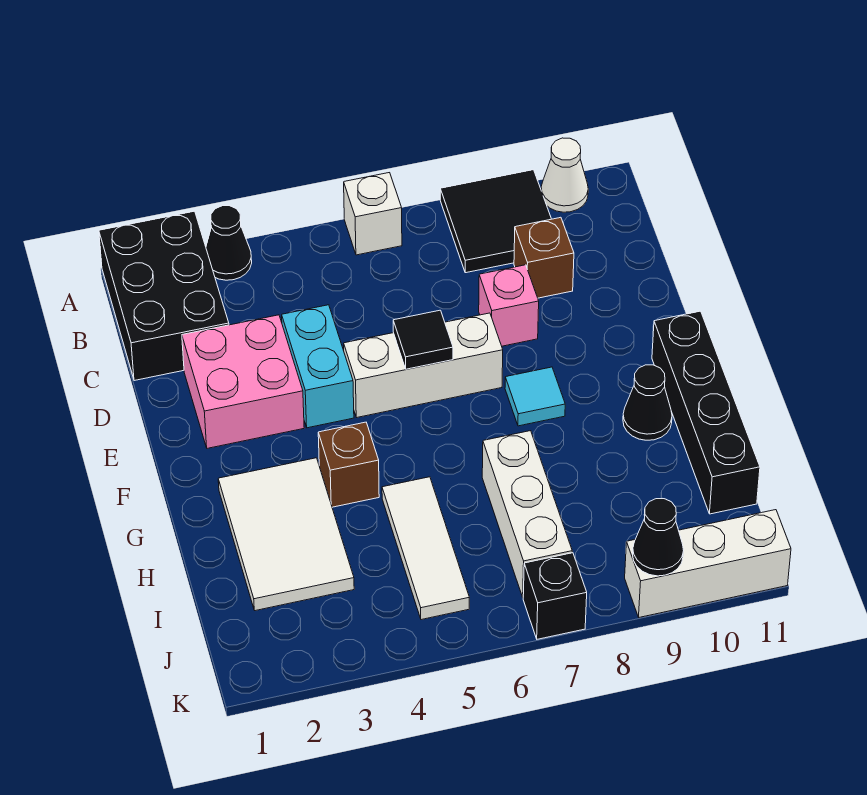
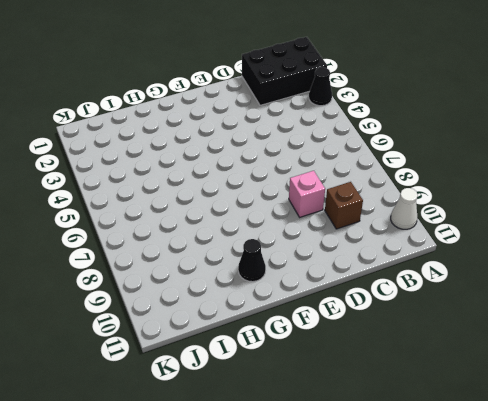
none -> white brick A6 level 1
none -> black tile A8:B9 level 1
none -> pink brick D2:E3 level 1

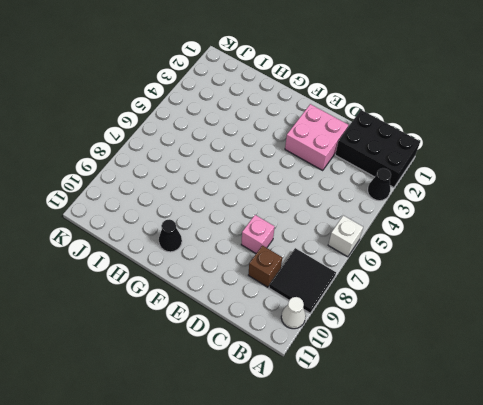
none -> cyan brick D4:E4 level 1
none -> white brick E5:E7 level 1
none -> cyan tile F8 level 1

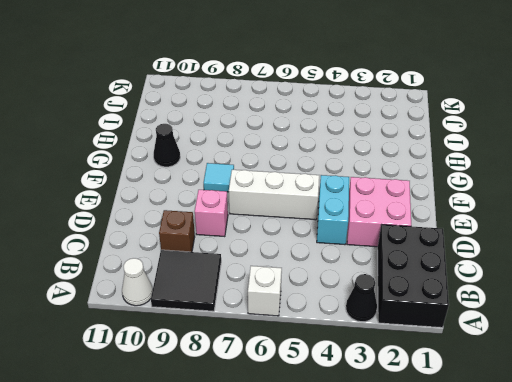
none -> black brick F11:I11 level 1
none -> white tile G2:I3 level 1
none -> brown brick G4 level 1

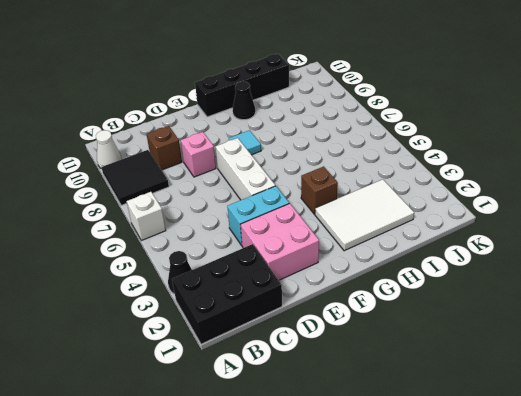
none -> white tile H5:J5 level 1
none -> white brick H7:J7 level 1
none -> black brick K7 level 1

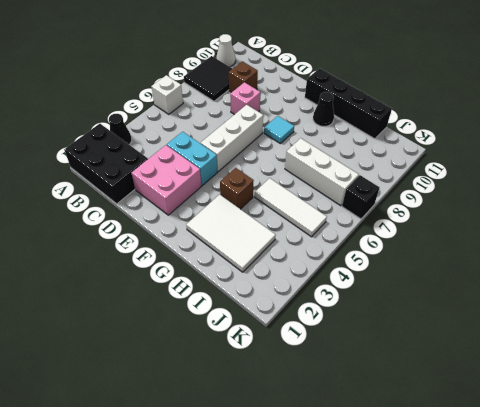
none -> white brick K9:K11 level 1
none -> black tile E6 level 2
none -> black cone K9 level 2

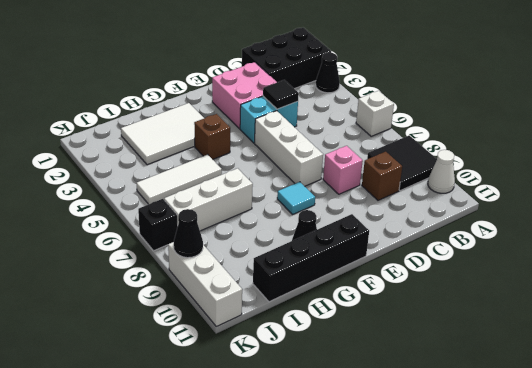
black tile D4 level 2 -> black tile E6 level 2

